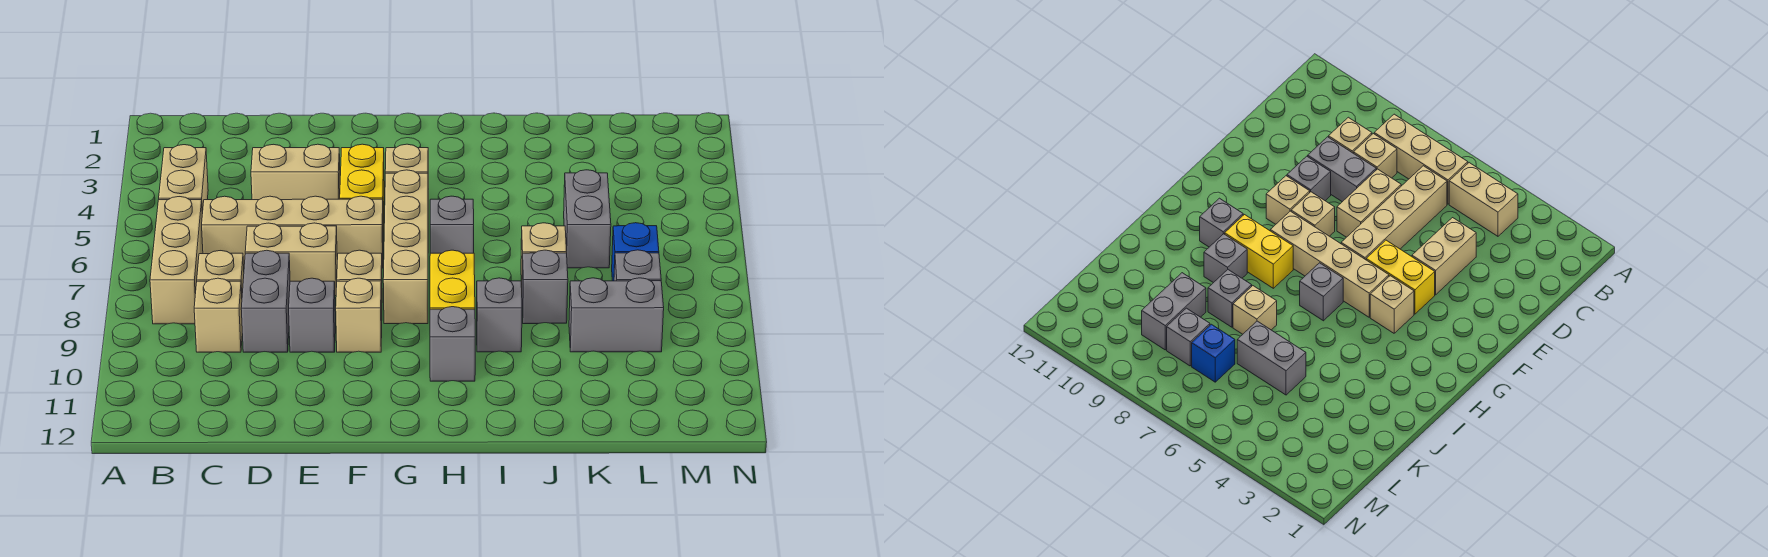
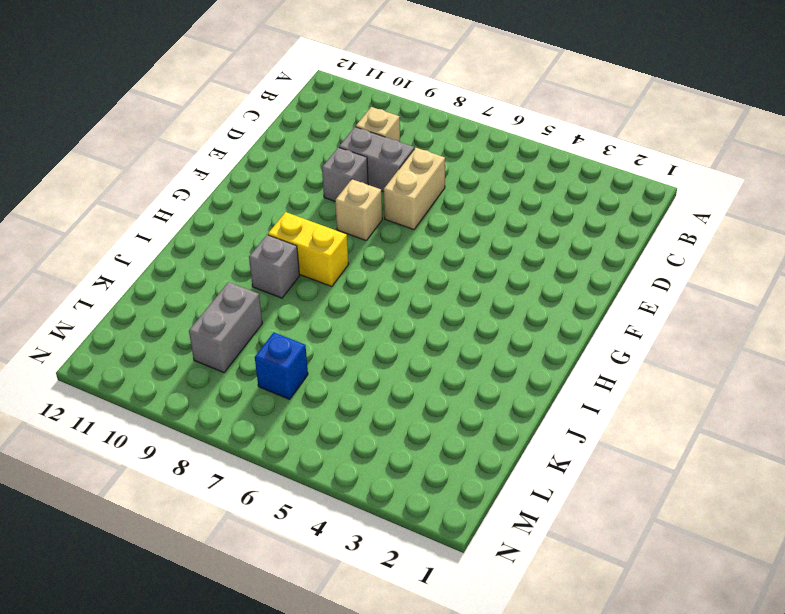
none -> tan brick B4:B5 level 1
none -> tan brick B6:B8 level 1
none -> tan brick C6:F6 level 1

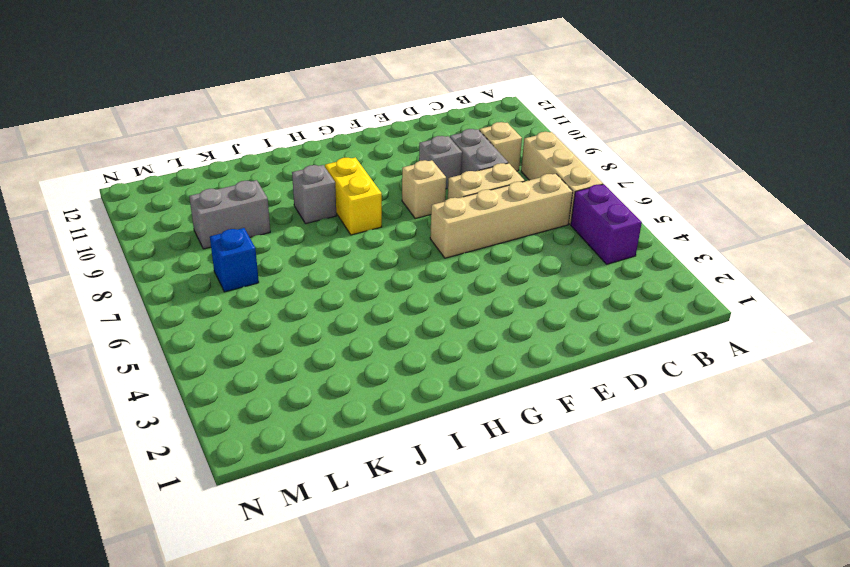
purple brick B4:B5 level 1 -> tan brick B4:B5 level 1
none -> tan brick C8 level 1
none -> tan brick D4:E4 level 1
none -> yellow brick F4:F5 level 1

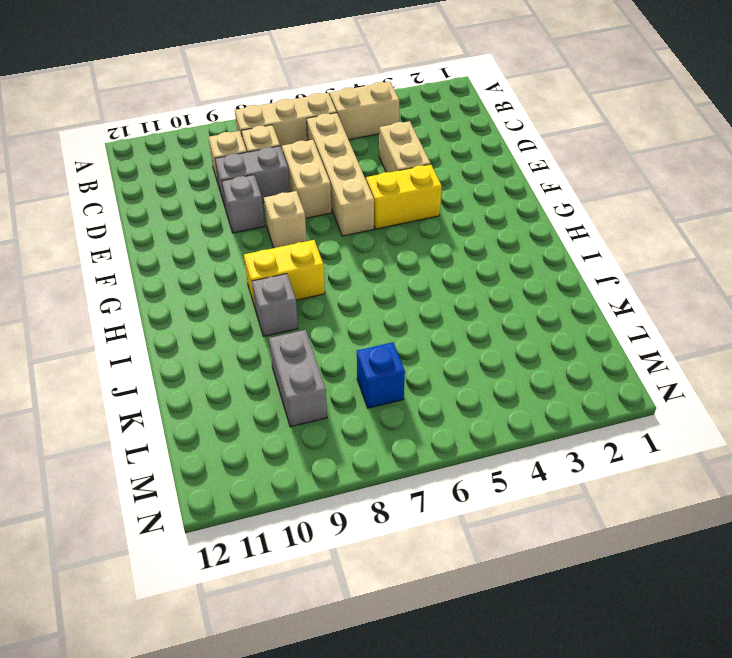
none -> tan brick F9 level 1
none -> tan brick G4 level 1
none -> tan brick G5:G8 level 1

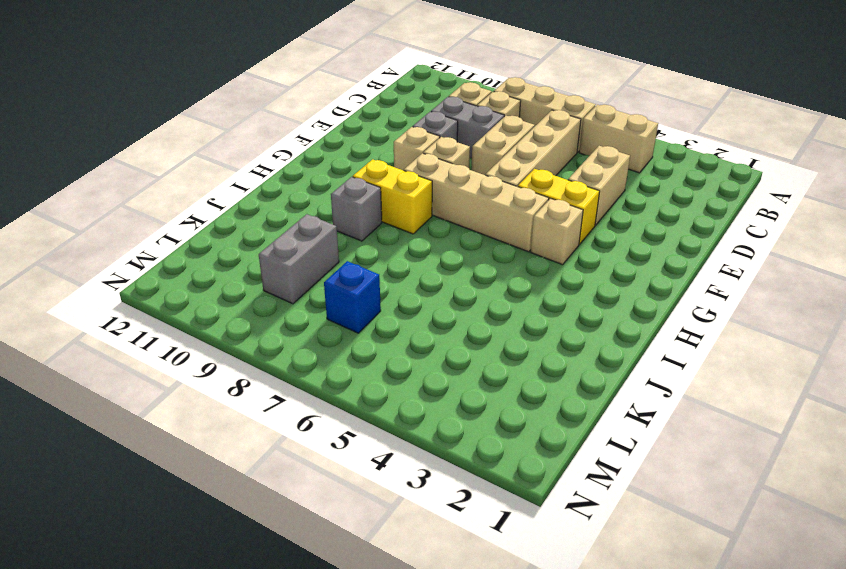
none -> grey brick H6 level 1
none -> grey brick H10 level 1
none -> tan brick J7 level 1

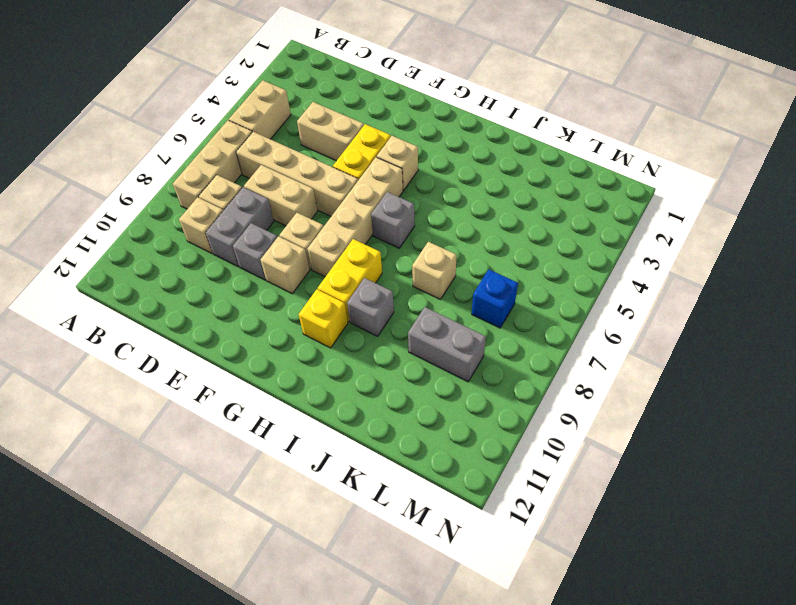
yellow brick H10 level 1 -> grey brick H10 level 1
none -> grey brick J8 level 1
none -> grey brick K5:K6 level 1
none -> grey brick L8 level 1

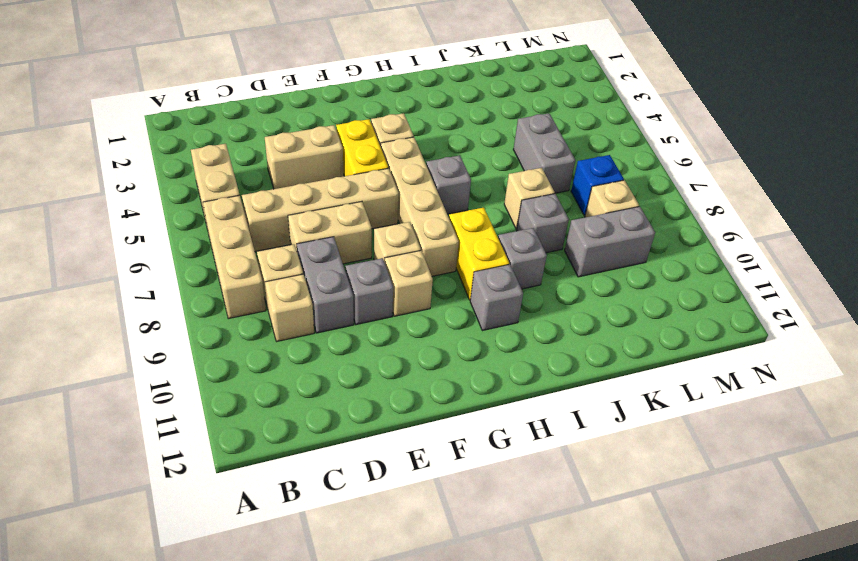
tan brick L8 level 1 -> grey brick L8 level 1

